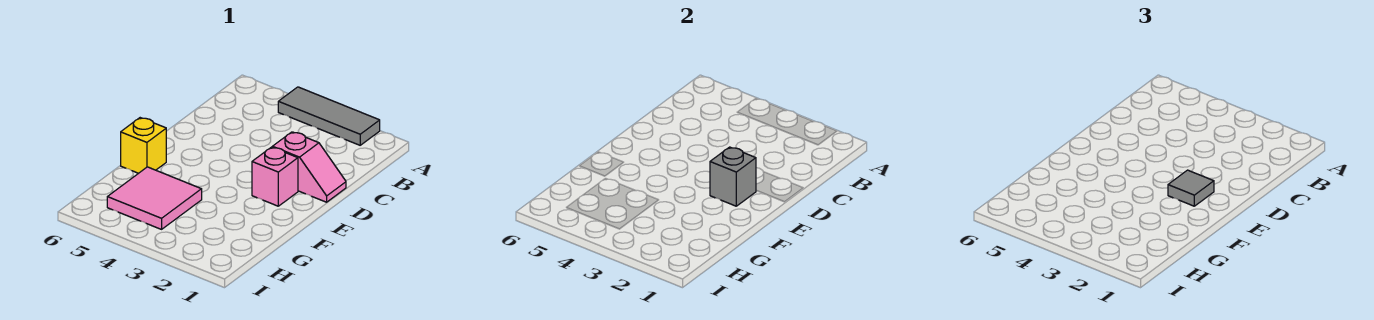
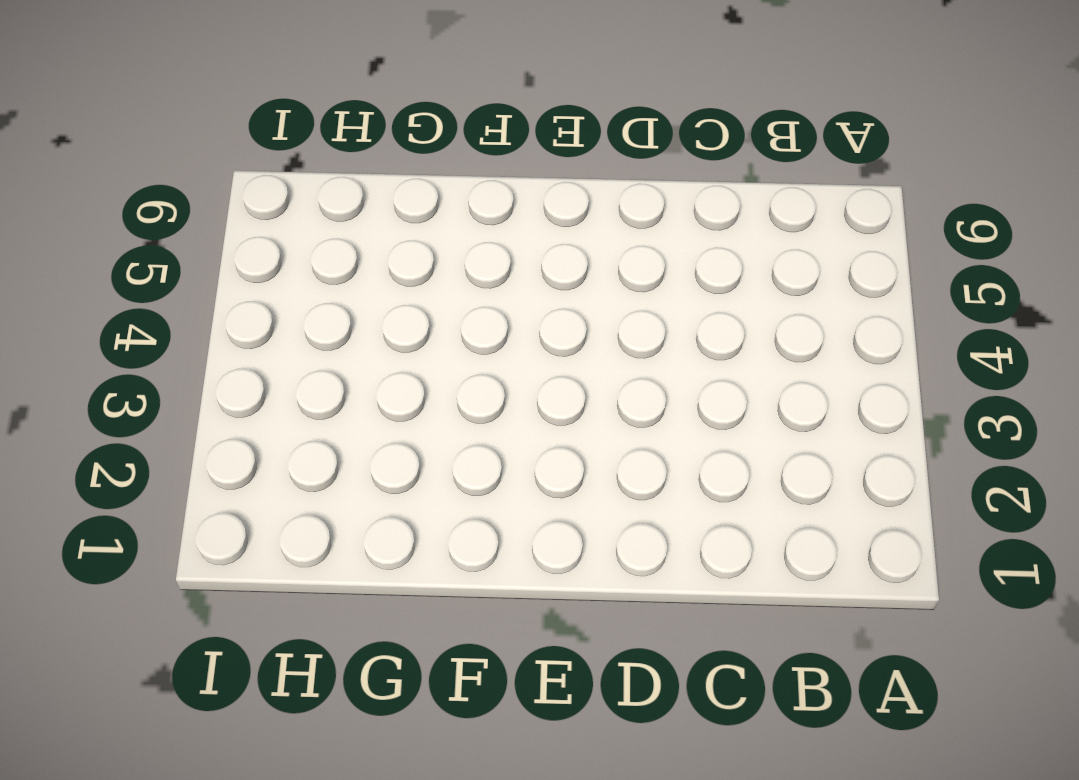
none -> grey tile A2:A4 level 1
none -> pink slope D1:D2 level 1 top 2

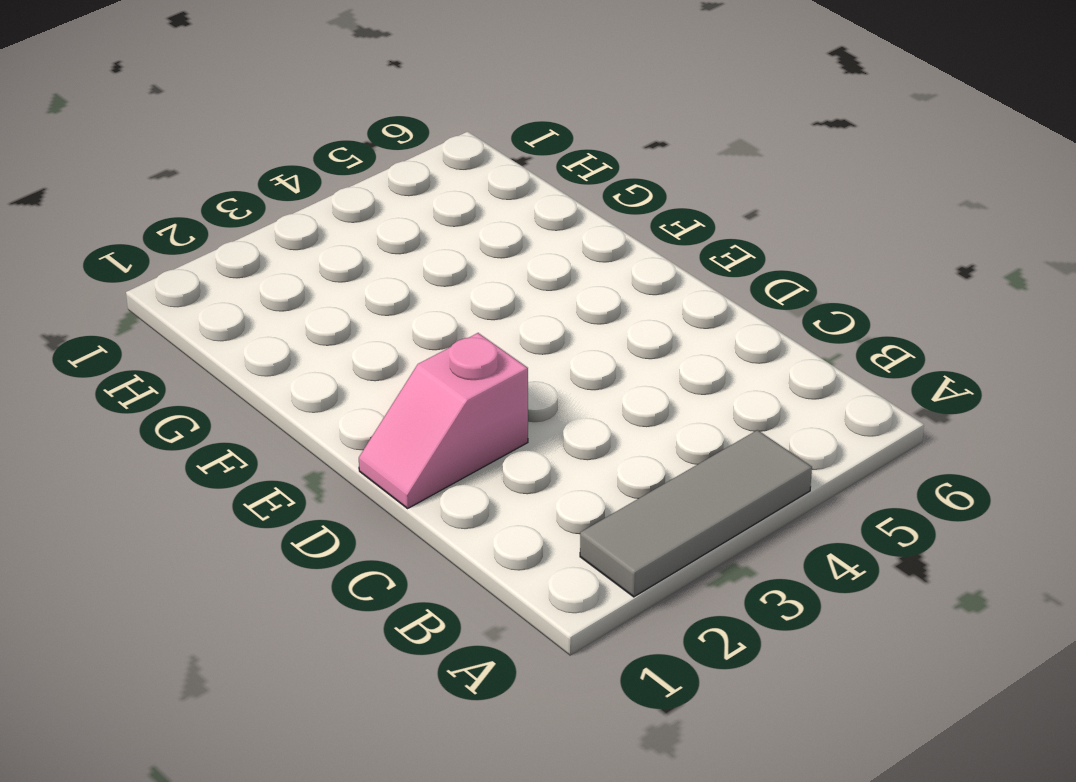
none -> pink brick E2 level 1
none -> yellow brick F6 level 1

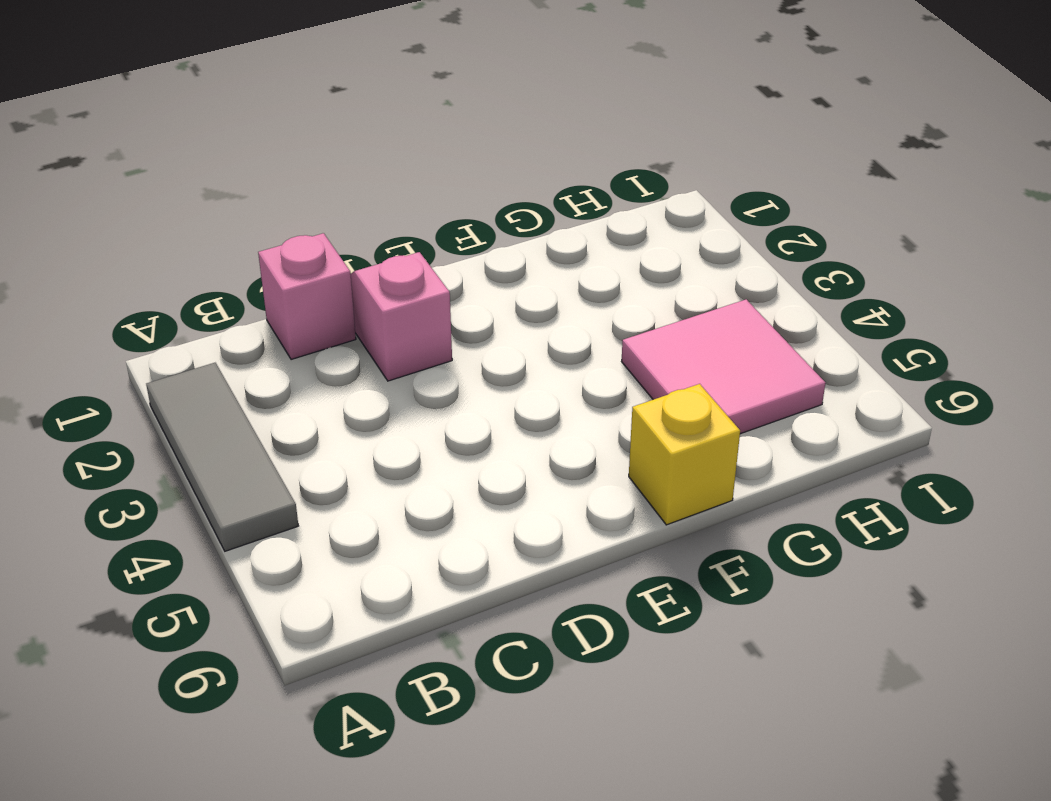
pink brick C1 level 1 -> pink brick E2 level 1
none -> grey brick E2 level 2
none -> grey tile E2 level 3

